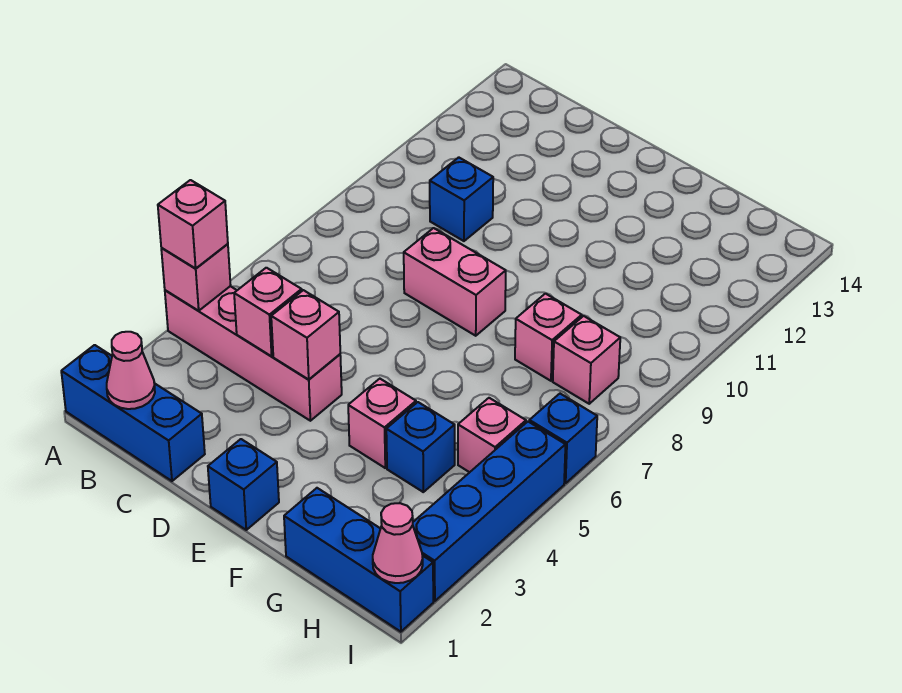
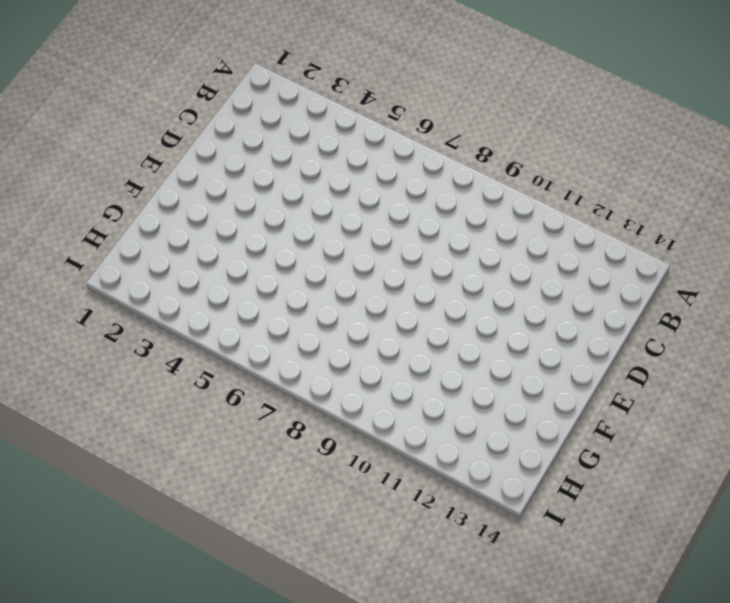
none -> blue brick A1:C1 level 1
none -> pink brick A4:D4 level 1
none -> blue brick C10 level 1

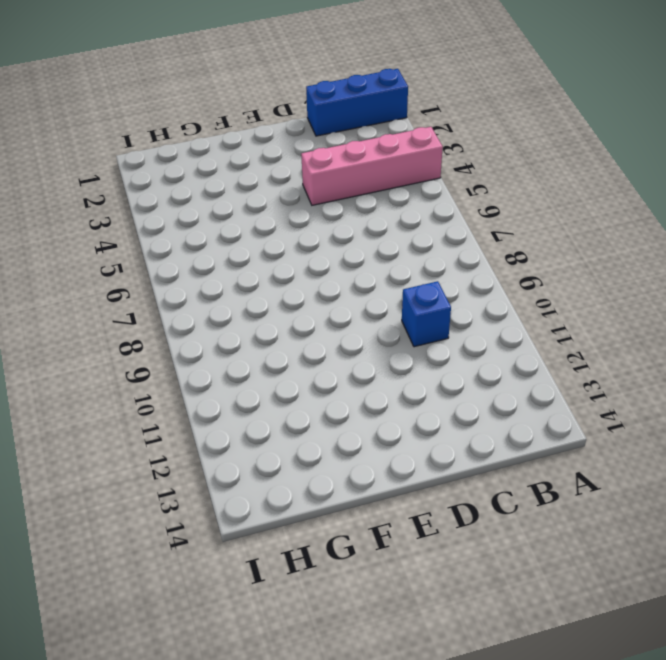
none -> pink brick D8:E8 level 1
none -> blue brick E1 level 1
none -> pink brick F4 level 1

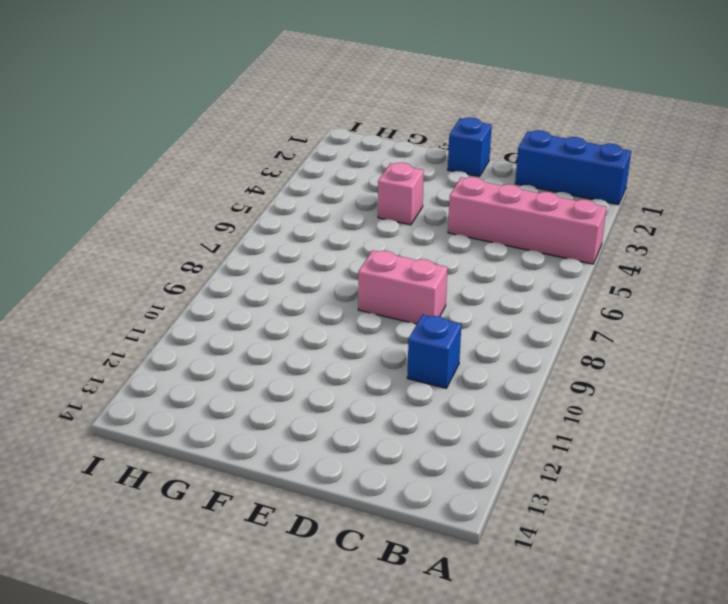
none -> blue brick G1:I1 level 1
none -> blue brick G4 level 1
none -> pink brick G8 level 1

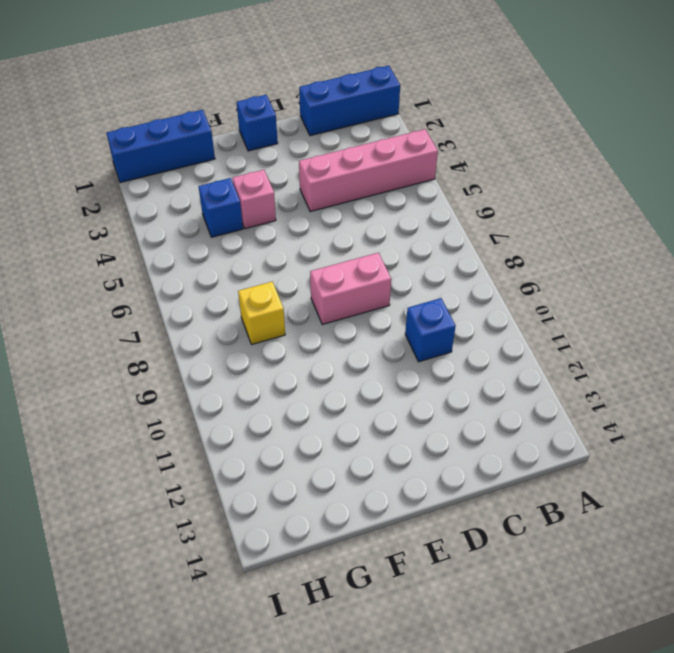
yellow brick G8 level 1 -> pink brick G8 level 1
none -> pink brick H5 level 1
none -> pink brick H8 level 1
none -> blue brick I2:I5 level 1

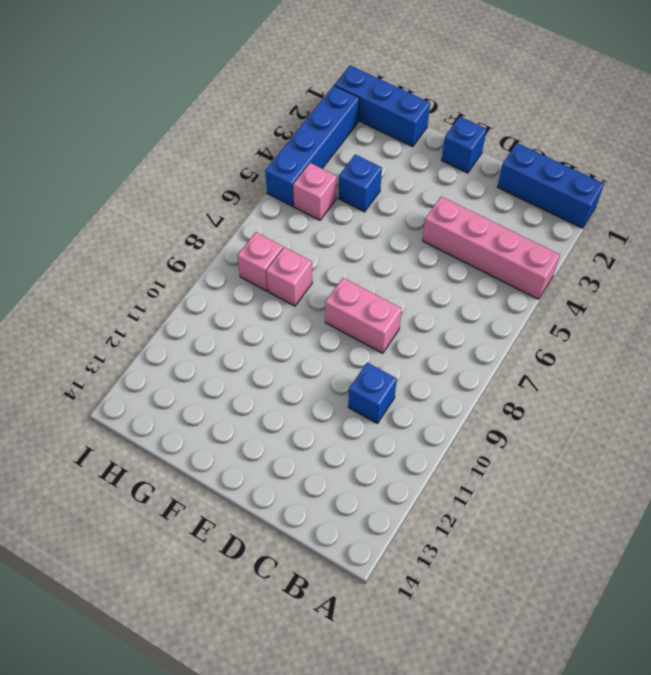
none -> pink brick F4 level 1
none -> blue brick I6 level 1
none -> pink brick A4 level 2

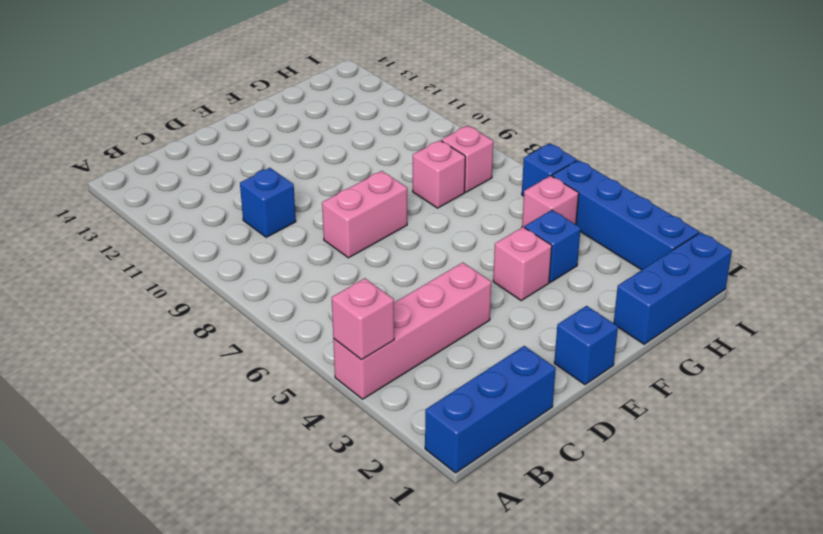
none -> pink cone B1 level 2
none -> pink brick C4 level 2
none -> pink brick D4 level 2

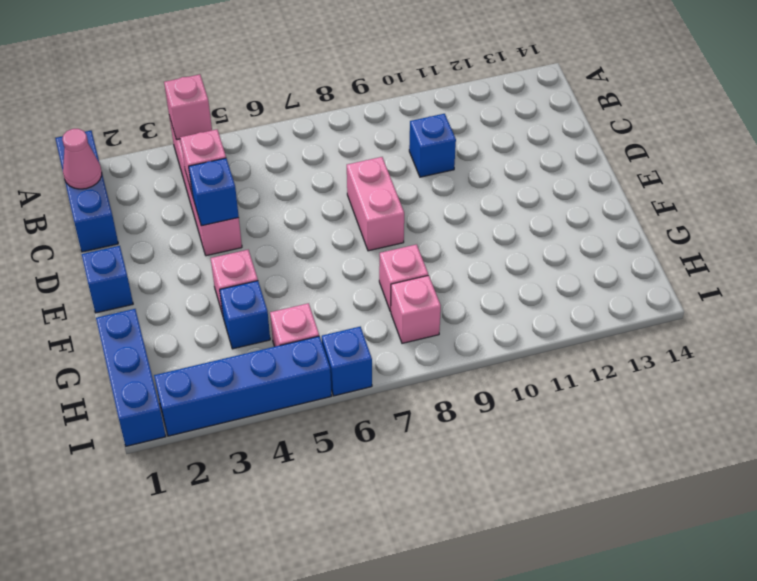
blue brick D4 level 2 -> pink brick D4 level 2
none -> pink cone I1 level 2
none -> pink brick A4 level 3

